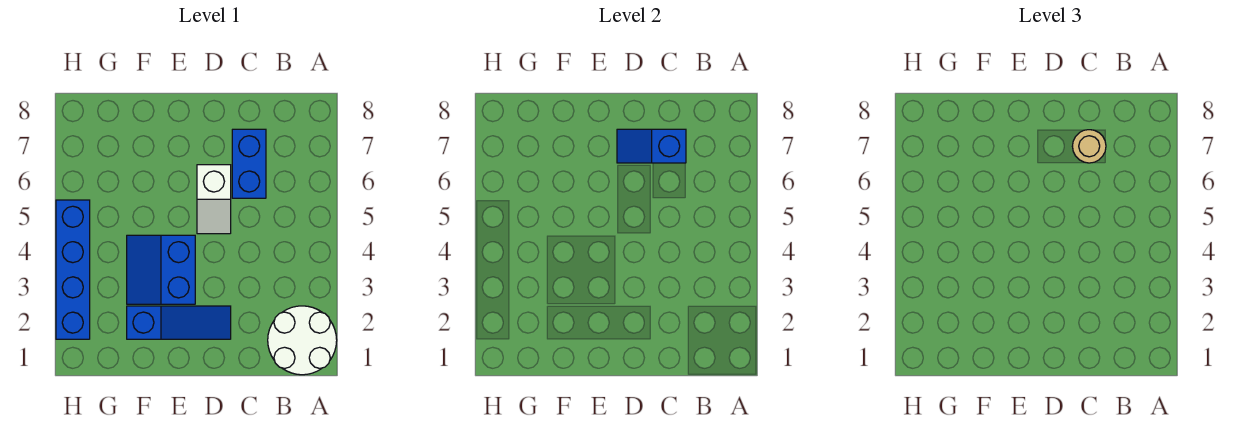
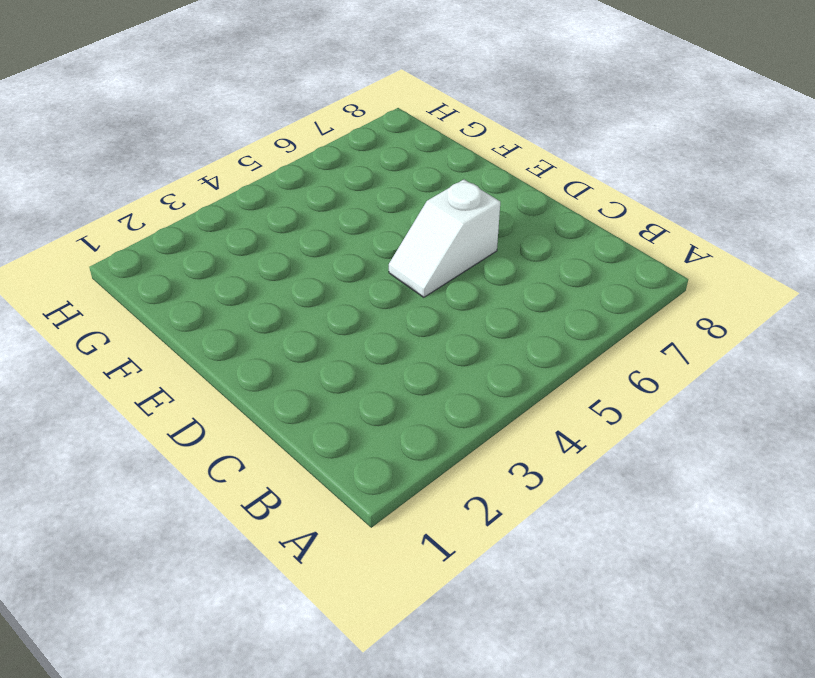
none -> white round brick A1:B2 level 1
none -> blue brick C6:C7 level 1

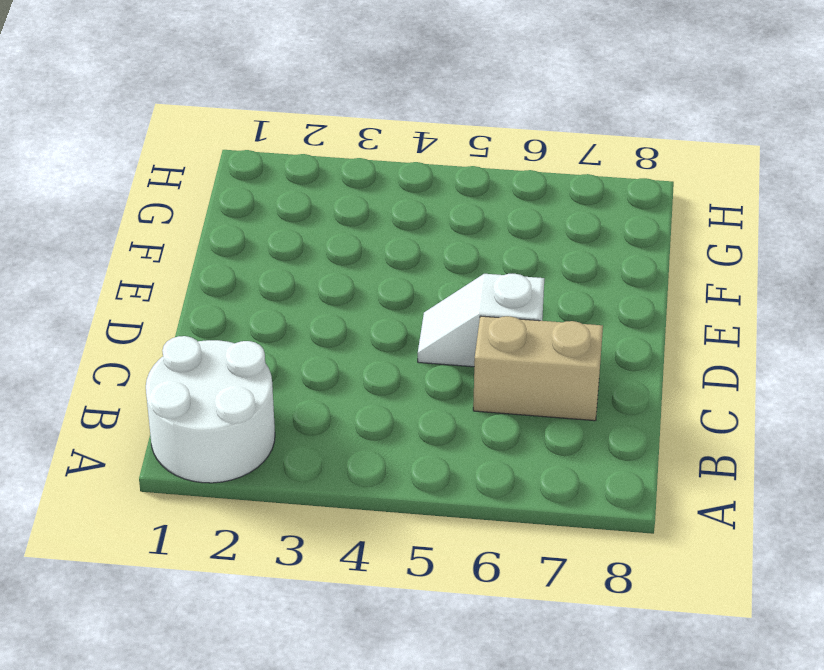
tan brick C6:C7 level 1 -> blue brick C6:C7 level 1
none -> blue slope D2:F2 level 1 top F
none -> blue slope E3:F4 level 1 top E

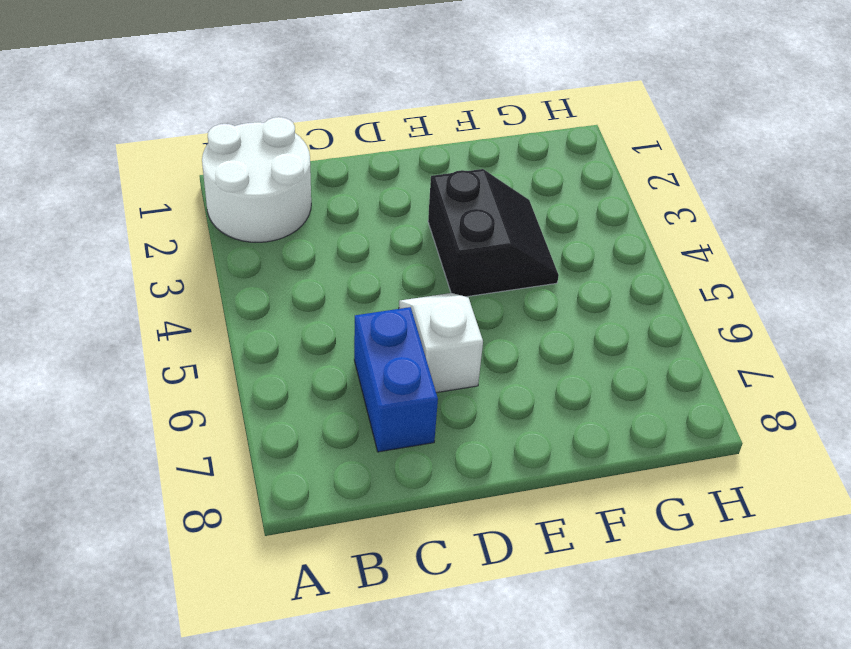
black slope E3:F4 level 1 top E -> blue slope E3:F4 level 1 top E
none -> blue slope D2:F2 level 1 top F
none -> blue brick H2:H5 level 1

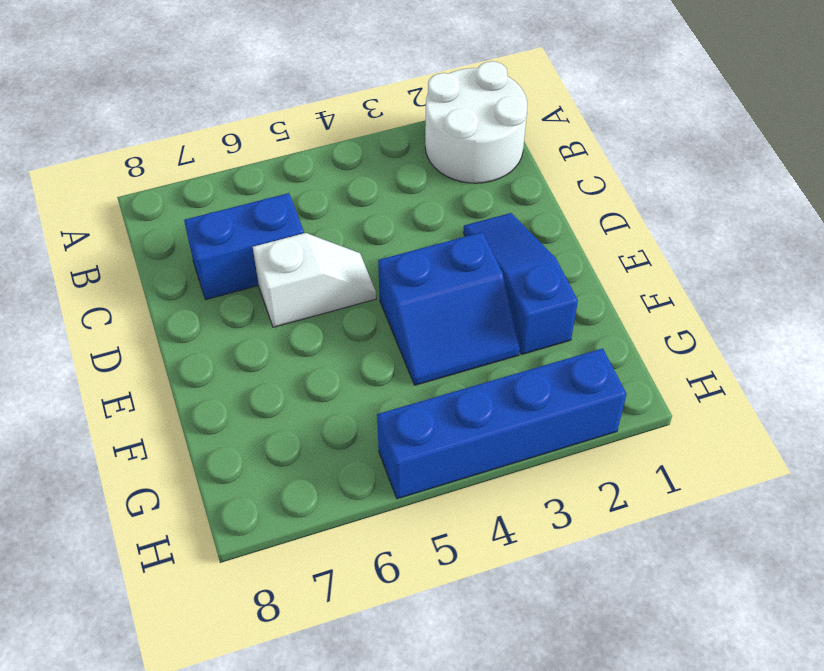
none -> blue slope C7:D7 level 2 top C
none -> tan round brick C7 level 3

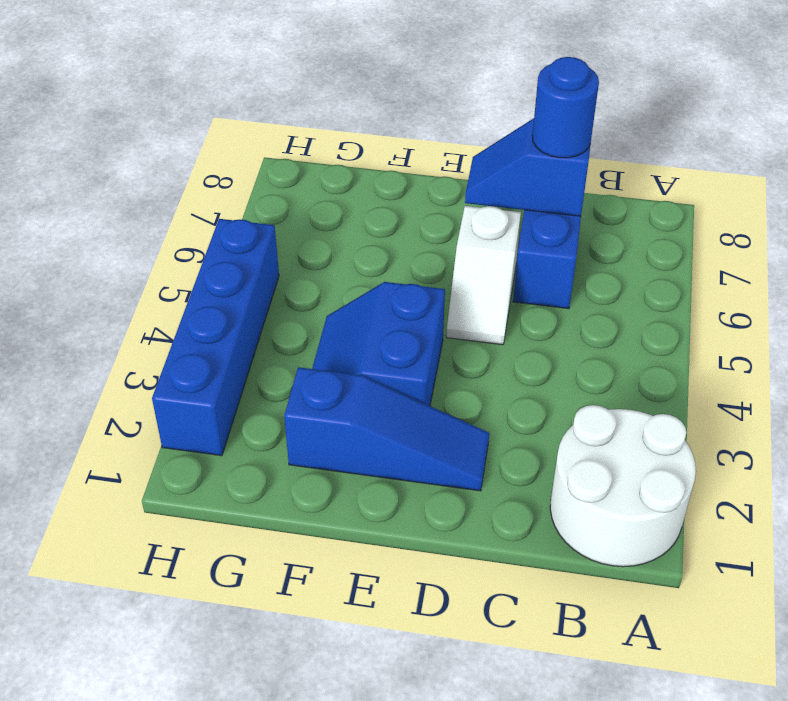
blue round brick C7 level 3 -> tan round brick C7 level 3

